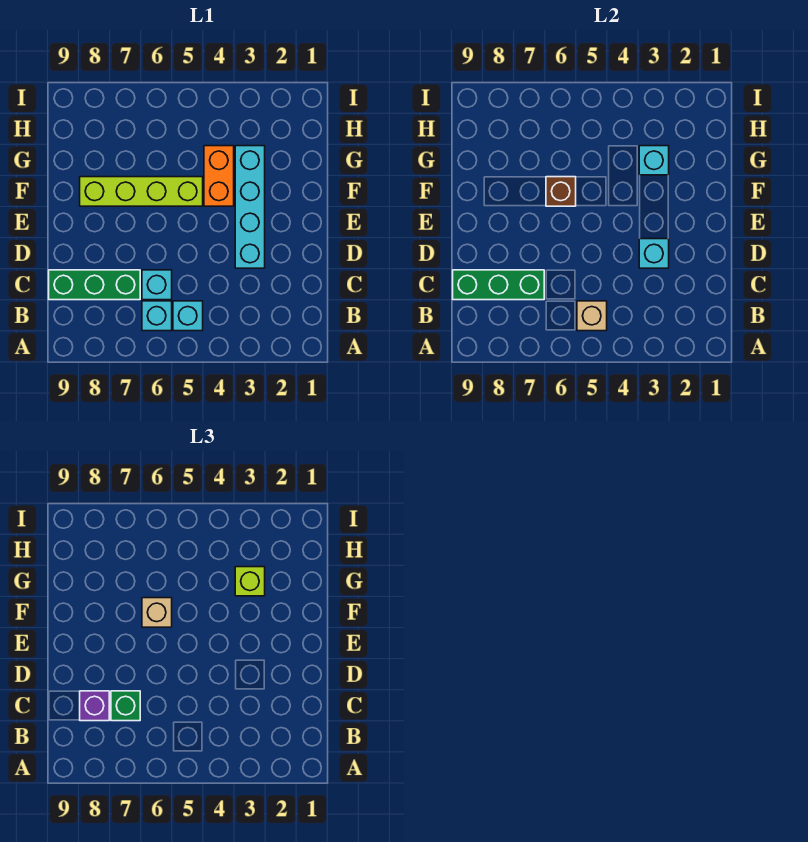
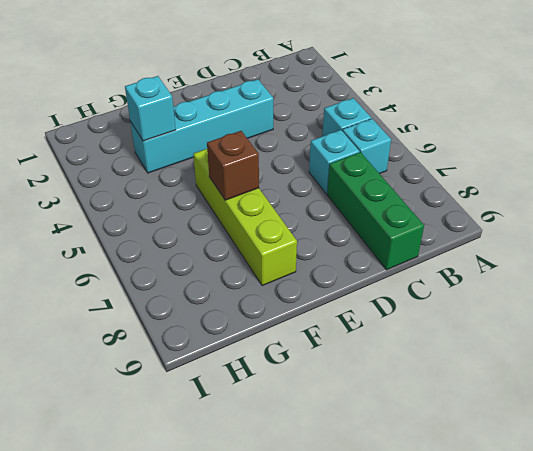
none -> orange brick F4:G4 level 1
none -> tan brick B5 level 2
none -> green brick C7:C9 level 2

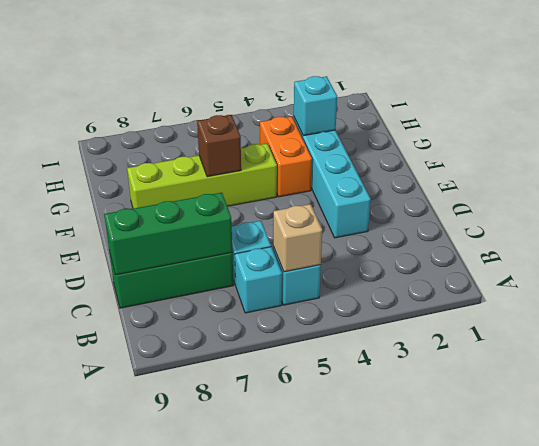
none -> cyan brick D3 level 2
none -> green brick C7 level 3
none -> purple brick C8 level 3

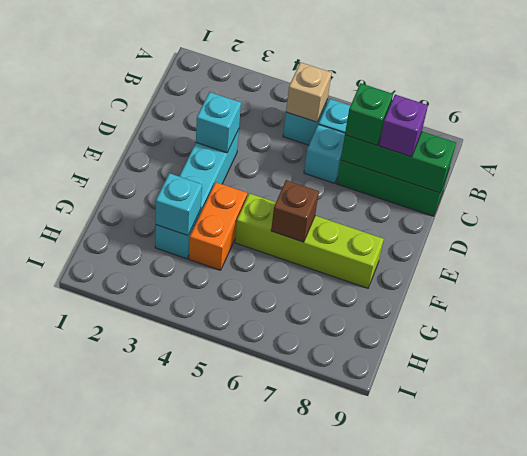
none -> tan brick F6 level 3
none -> lime brick G3 level 3

